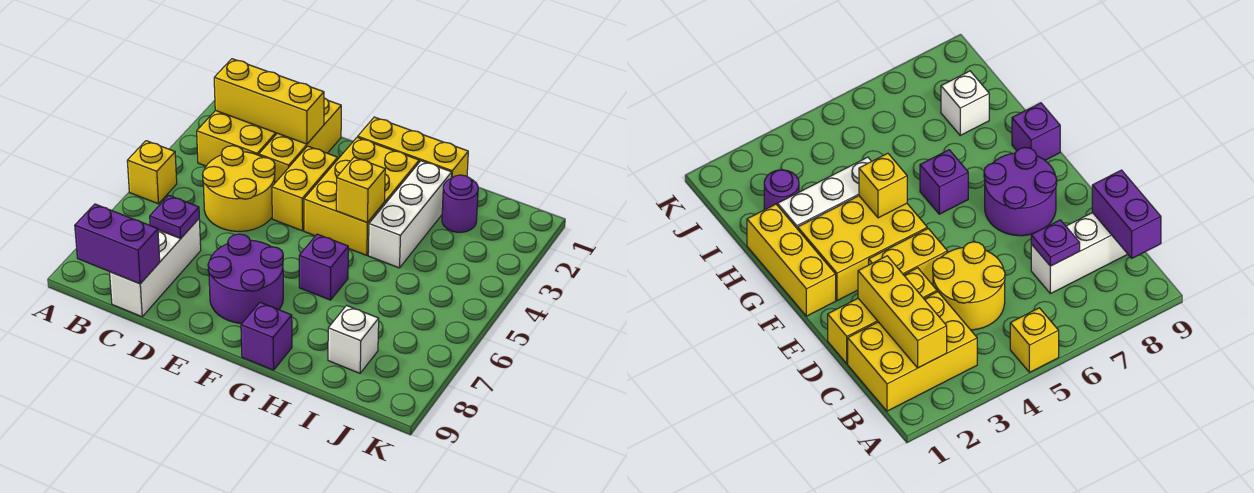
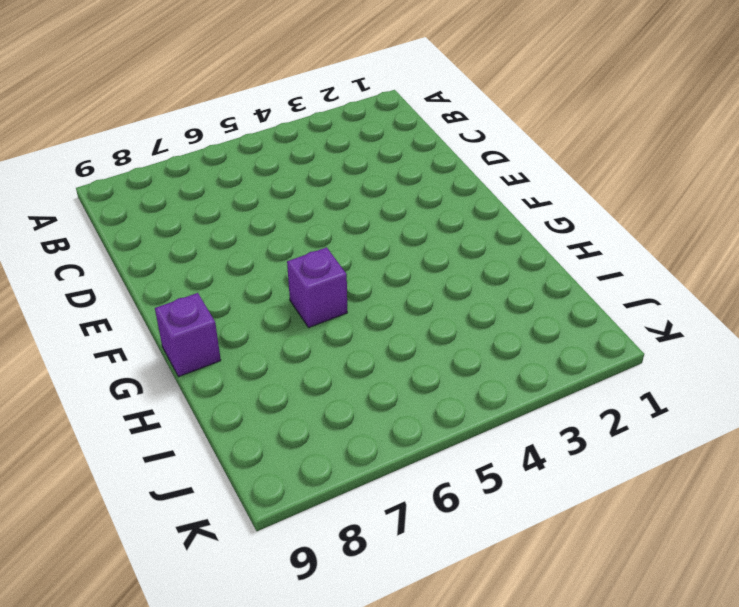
none -> yellow brick A5 level 1
none -> yellow brick B1:C3 level 1
none -> yellow round brick C4:D5 level 1

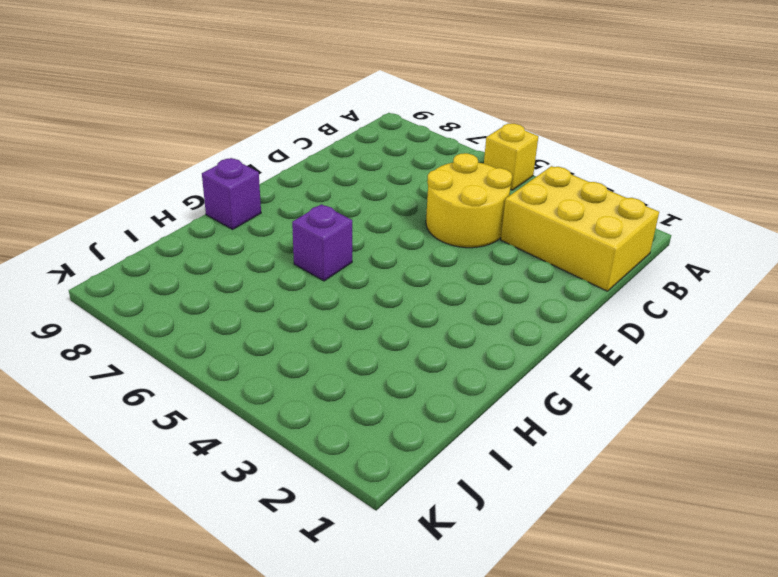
none -> white brick C7:C9 level 1
none -> yellow brick D1:D3 level 1
none -> yellow brick E3:E4 level 1

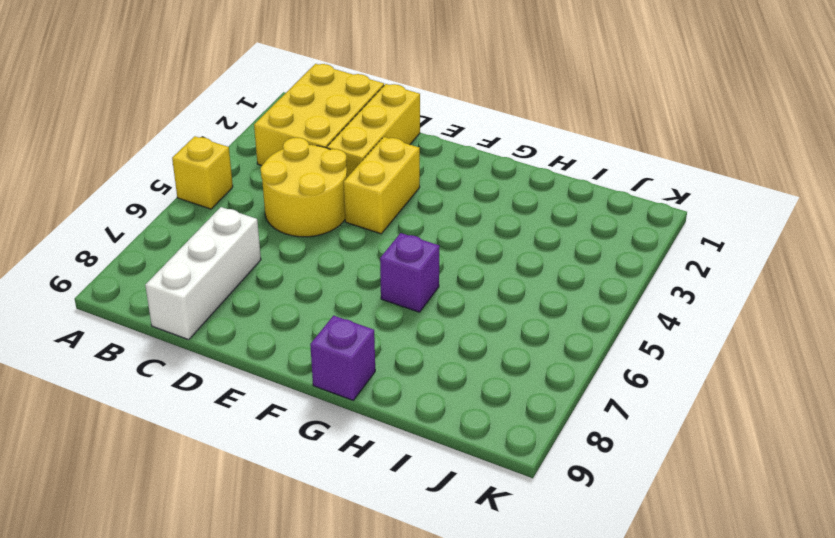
none -> purple round brick E7:F8 level 1
none -> yellow brick F1:H1 level 1
none -> yellow brick F2:G4 level 1

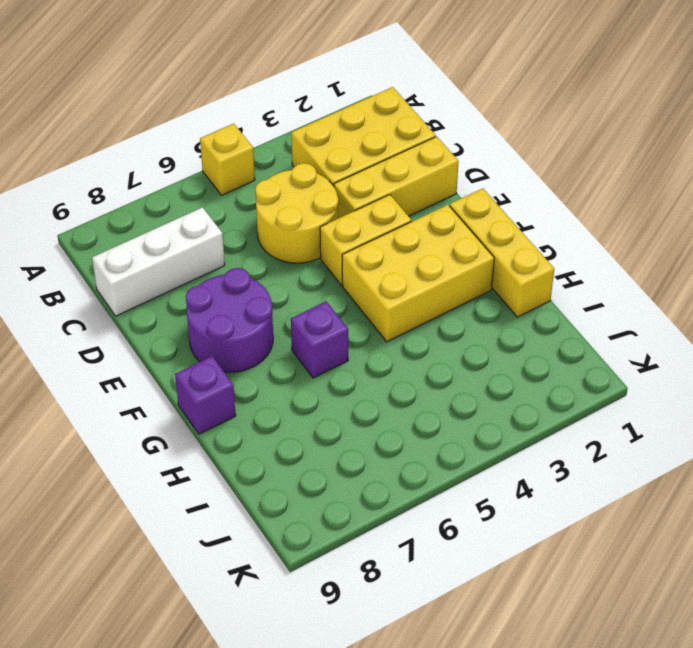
none -> white brick H2:H4 level 1
none -> purple round brick I2 level 1
none -> white brick I8 level 1

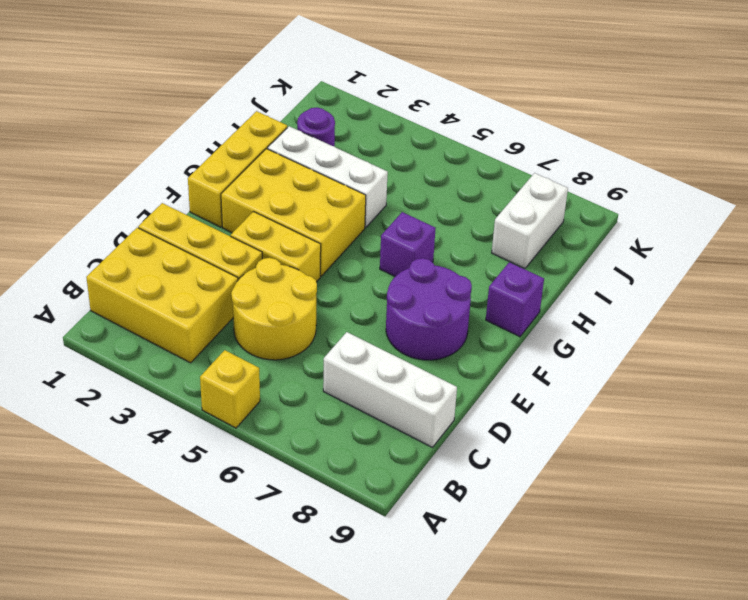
white brick I8:J8 level 1 -> white brick I8 level 1
none -> yellow brick B2:D2 level 2
none -> purple brick B9:C9 level 2
none -> purple plate C7 level 2

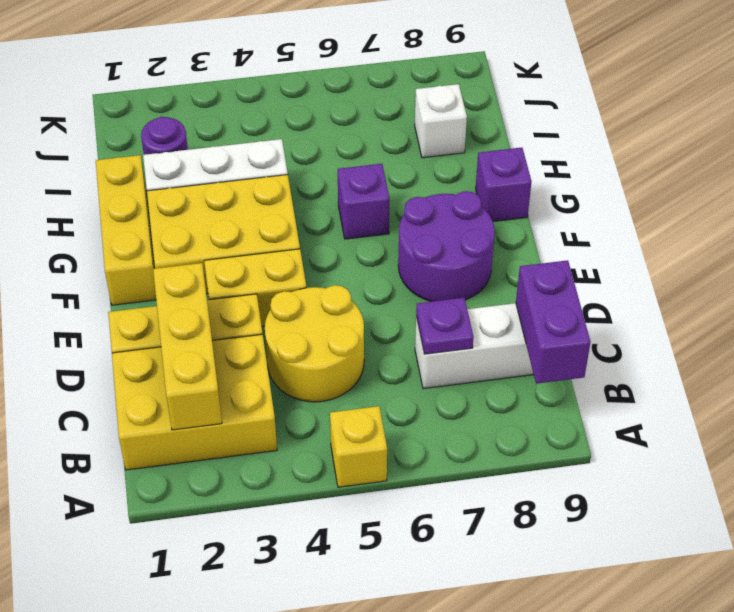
none -> yellow brick G4 level 2

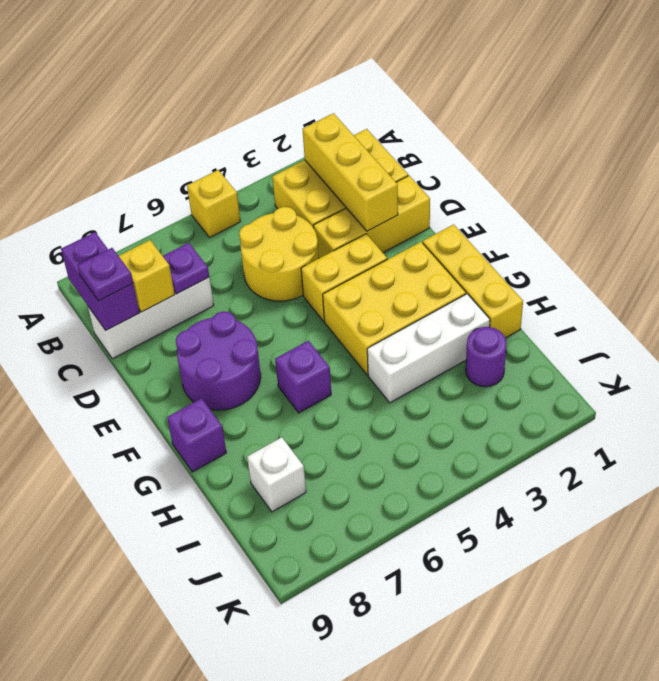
yellow brick C8 level 2 -> yellow brick G4 level 2
purple plate C9 level 3 -> none

